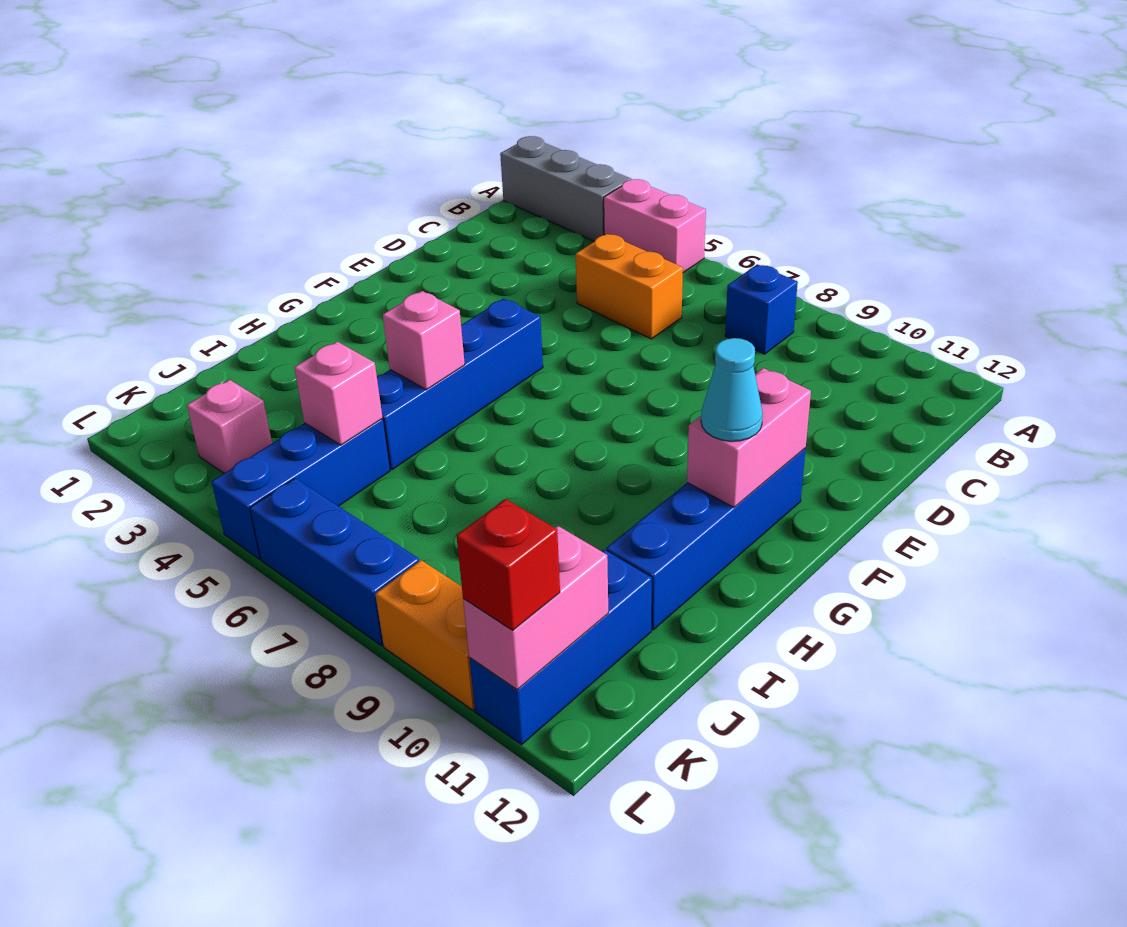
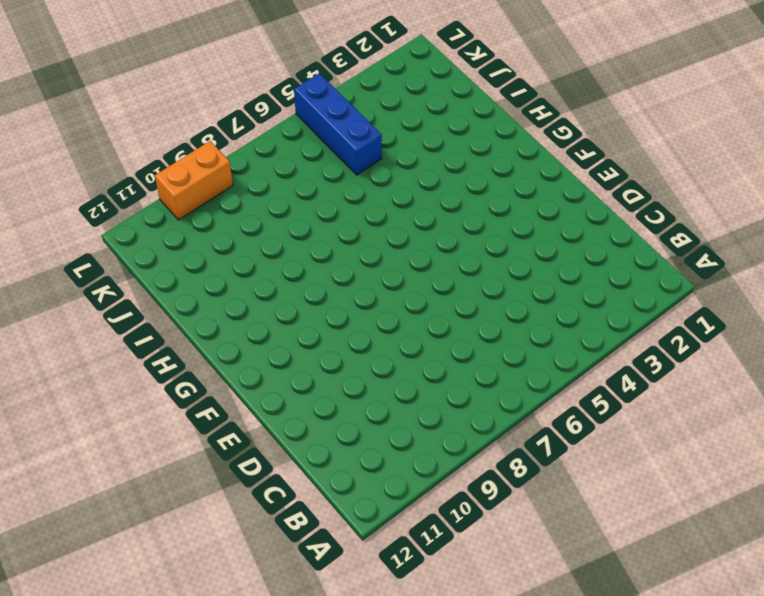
none -> grey brick A1:A3 level 1
none -> pink brick A4:A5 level 1
none -> blue brick B8 level 1

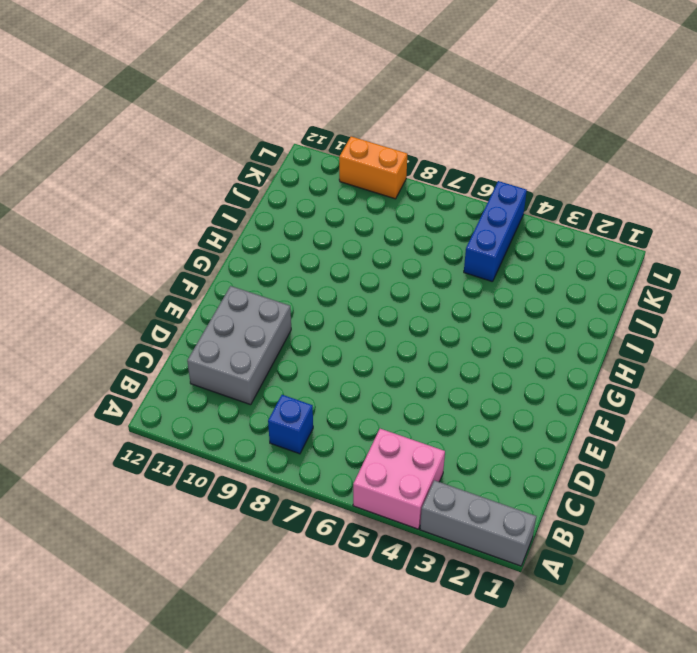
pink brick A4:B5 level 1 -> pink brick A4:A5 level 1
grey brick C10:E11 level 1 -> none
none -> orange brick C5:C6 level 1
none -> blue brick F5:I5 level 1
none -> blue brick F11:I11 level 1

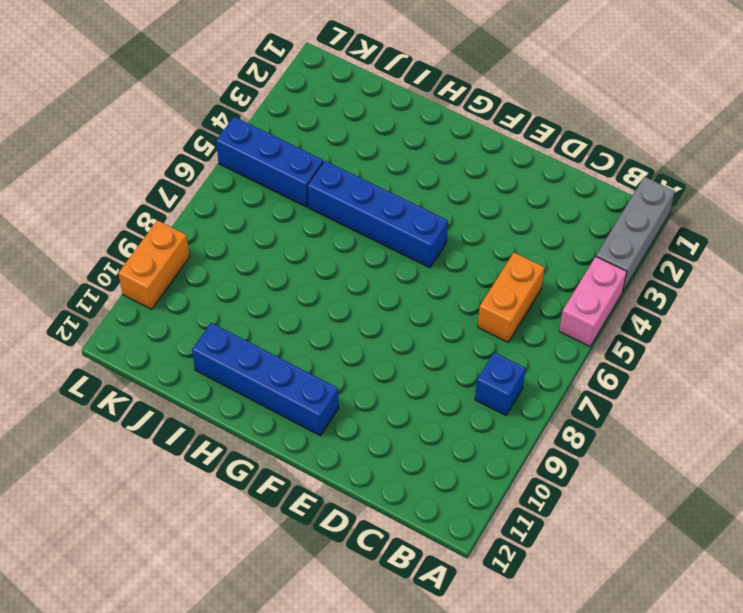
none -> blue brick J11:L11 level 1
none -> pink brick K3 level 1
none -> blue brick L6:L8 level 1

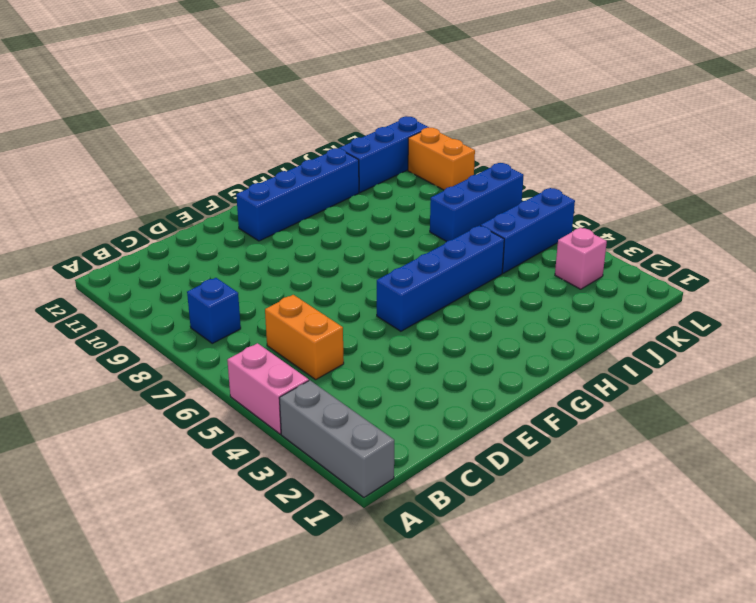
blue brick J7:L7 level 1 -> blue brick L6:L8 level 1
none -> pink brick F11:G11 level 2
none -> pink brick H5 level 2
none -> pink brick J5 level 2

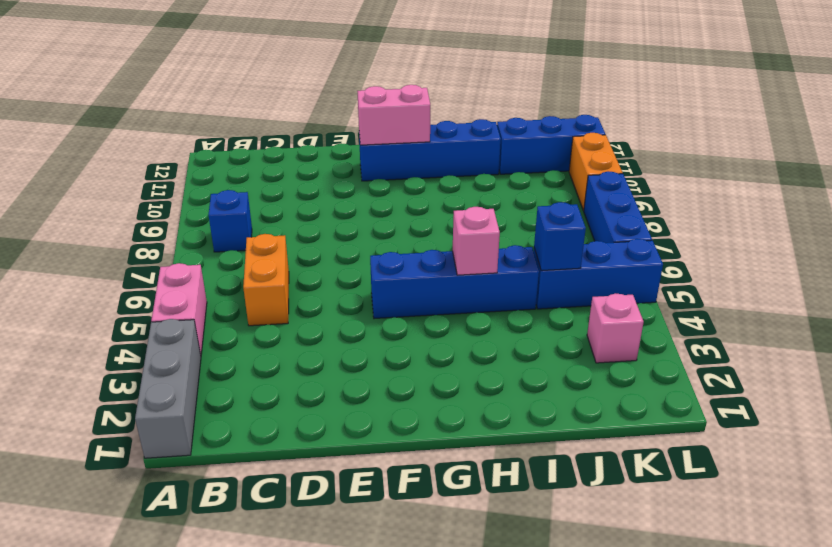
blue brick J5 level 2 -> pink brick J5 level 2
none -> pink brick K11:L11 level 2
none -> cyan cone G11 level 3
none -> red brick L11 level 3

